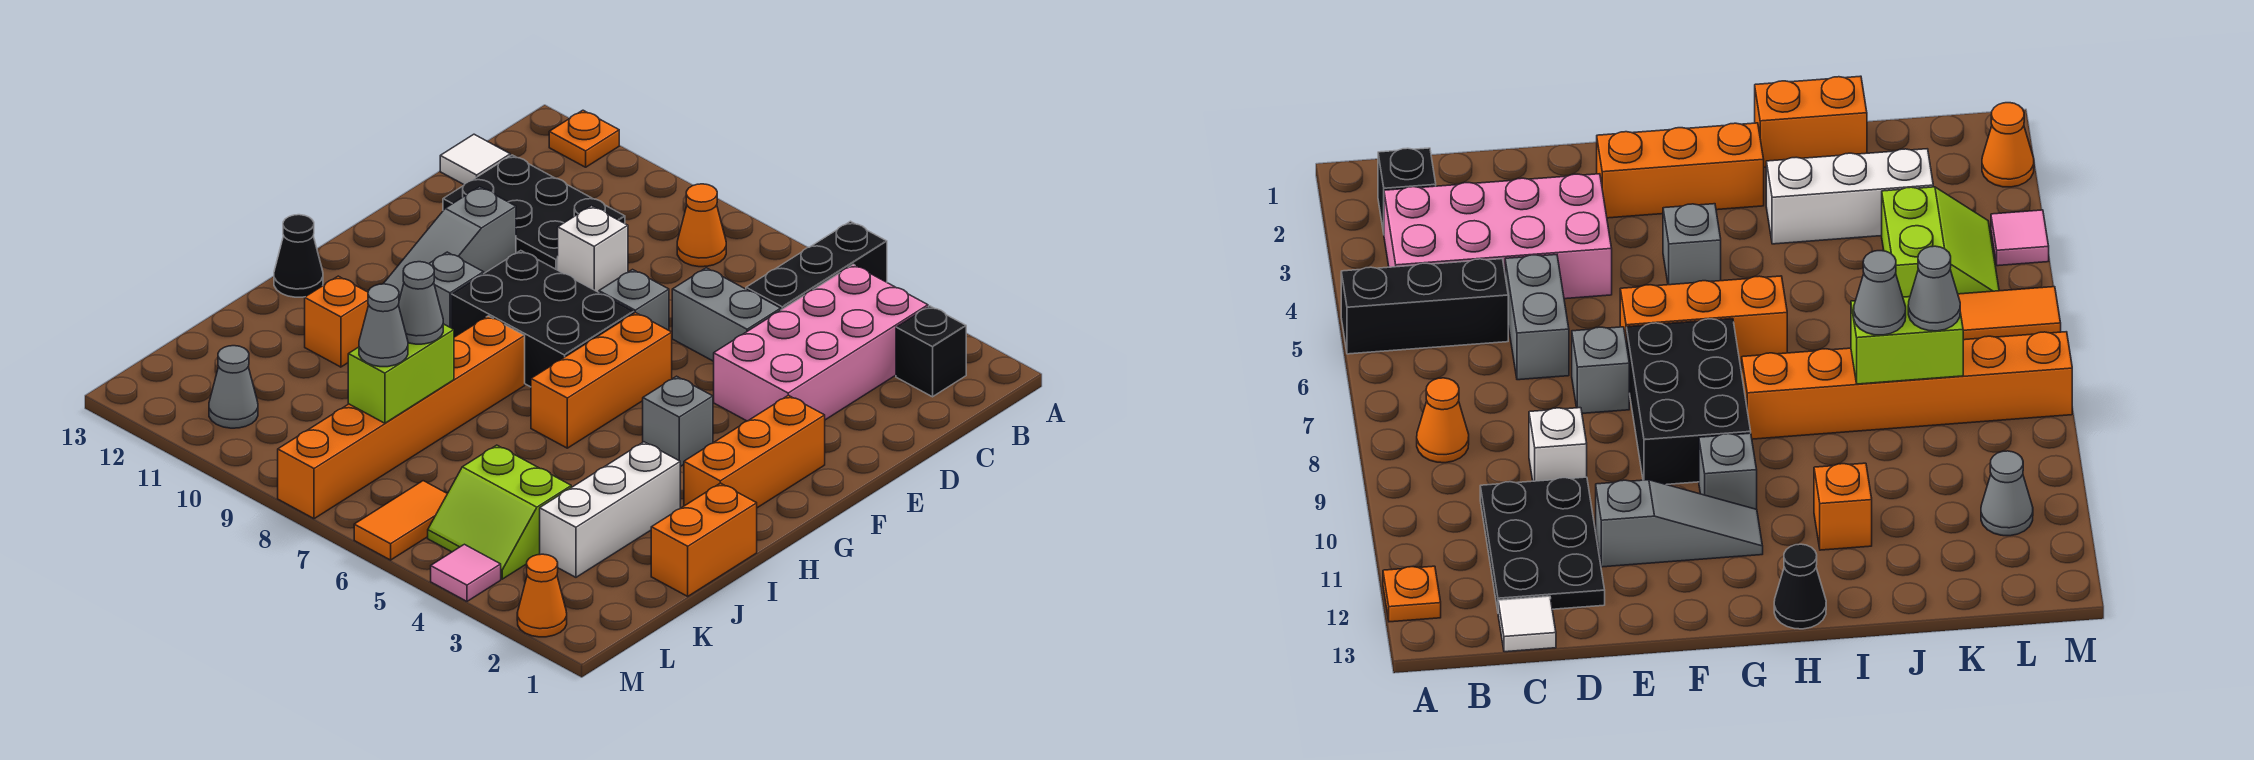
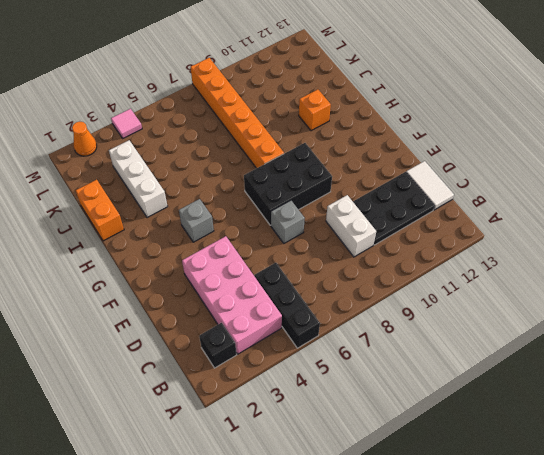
white brick C9:D9 level 1 -> white brick D9 level 1
white tile C13:D13 level 1 -> white tile C13 level 1
none -> orange plate A12 level 1
none -> orange cone B8 level 1
none -> grey brick D5:D6 level 1

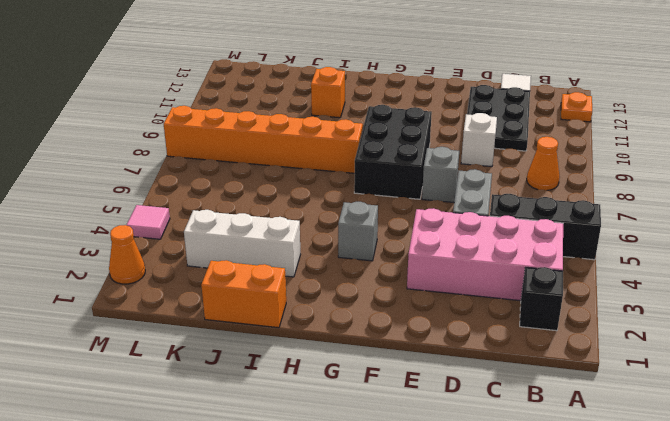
none -> grey slope E11:G11 level 1 top E
none -> orange brick F2:H2 level 1
none -> orange brick F6:H6 level 1

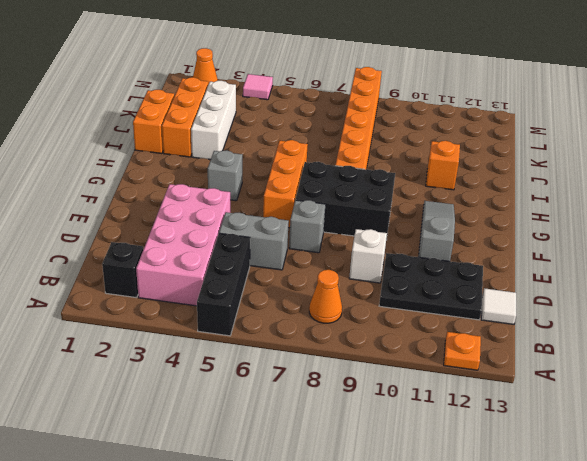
orange brick I2:K2 level 1 -> orange brick F2:H2 level 1
none -> grey brick G10 level 1
none -> black cone H13 level 1
none -> lime slope K4:L5 level 1 top K

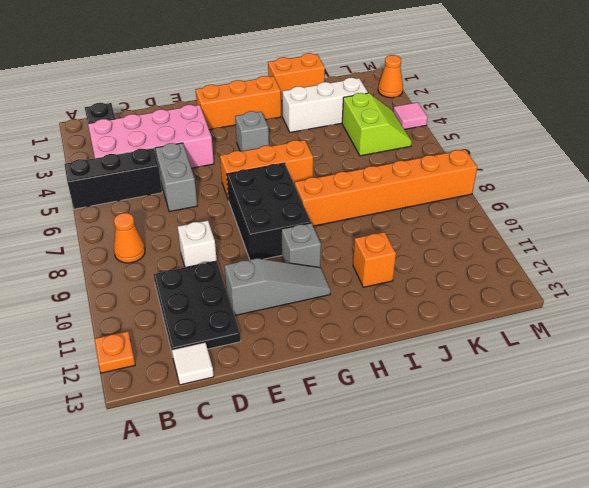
none -> grey brick E7 level 1
none -> black cone H13 level 1
none -> orange tile L6:M6 level 1

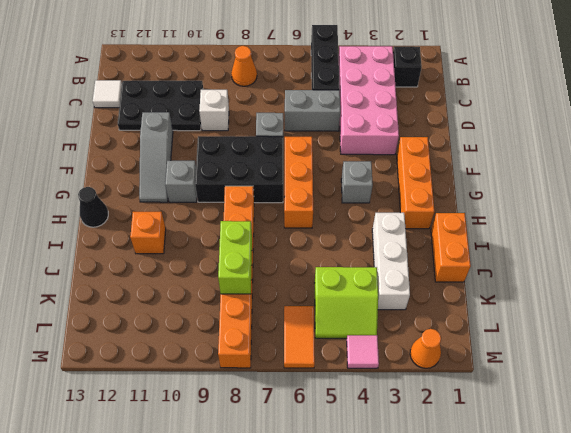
none -> orange plate A12 level 1
none -> grey cone L11 level 1
none -> grey cone J8 level 3

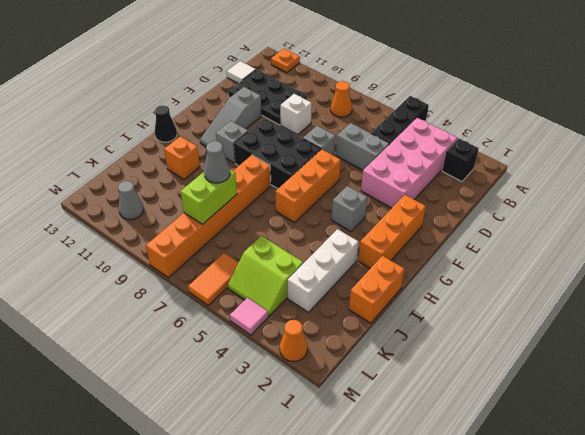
none -> grey cone K8 level 3

